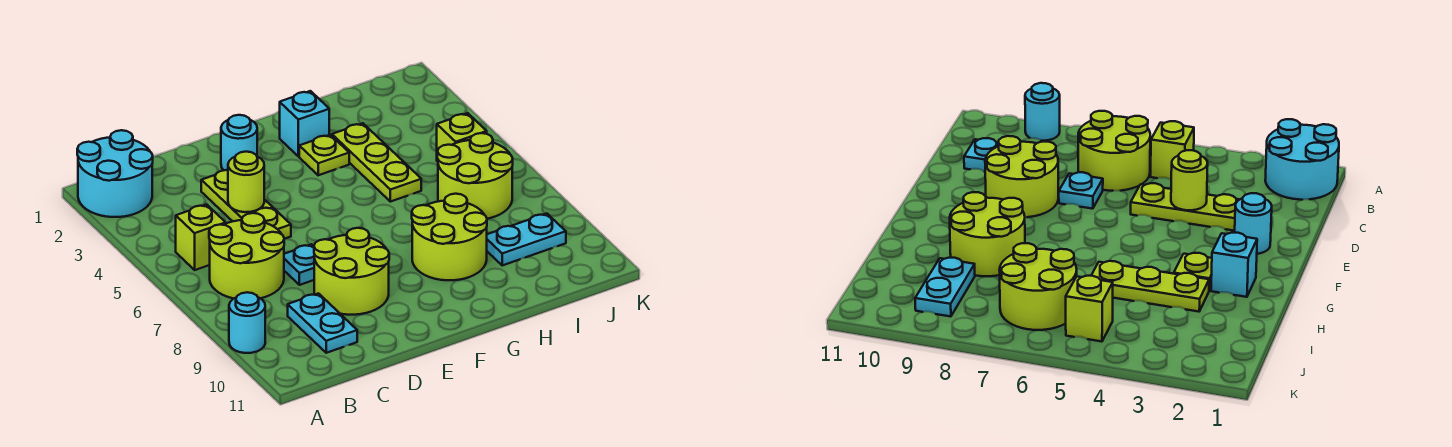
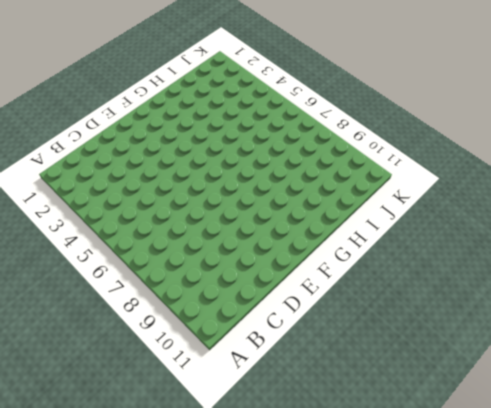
none -> cyan round brick A1:B2 level 1
none -> cyan round brick A9 level 1
none -> lime brick B5 level 1

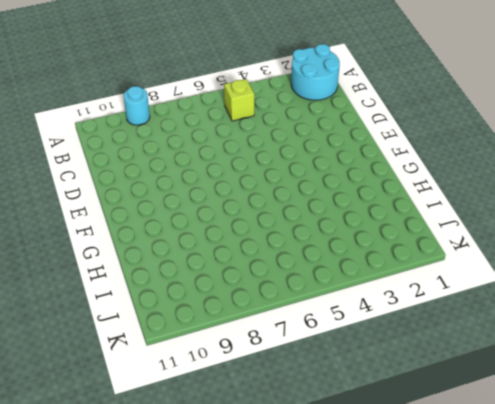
none -> lime round brick B6:C7 level 1
none -> cyan plate C9:C10 level 1
none -> lime plate D3:D5 level 1

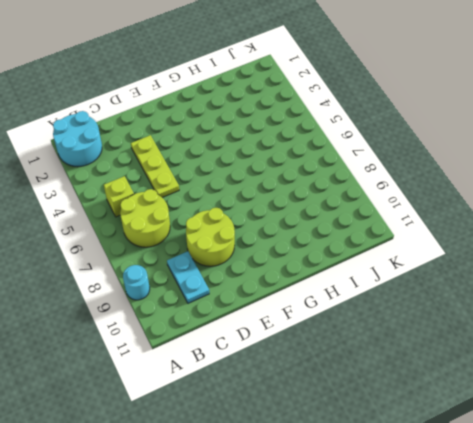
none -> cyan plate D7 level 1
none -> cyan round brick E2 level 1
none -> cyan brick G2 level 1

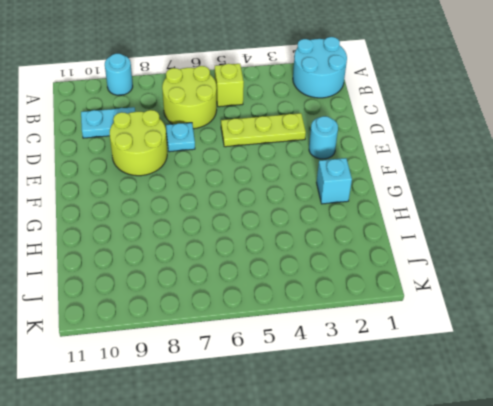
none -> lime plate G3 level 1
none -> lime round brick G8:H9 level 1
none -> lime plate H3:H5 level 1

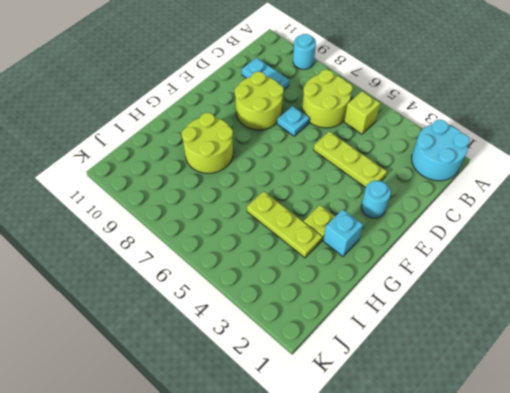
none -> lime round brick I6:J7 level 1
none -> cyan plate I9:J9 level 1
none -> lime brick J5 level 1

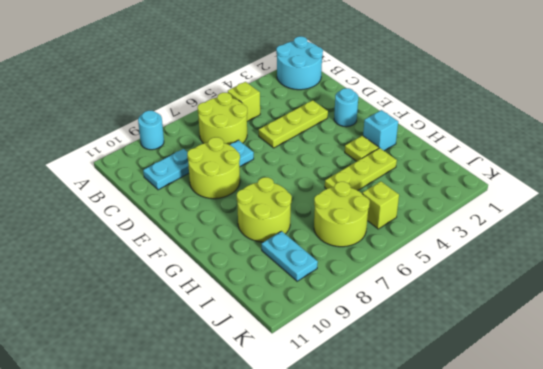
none -> lime round brick D4 level 2

